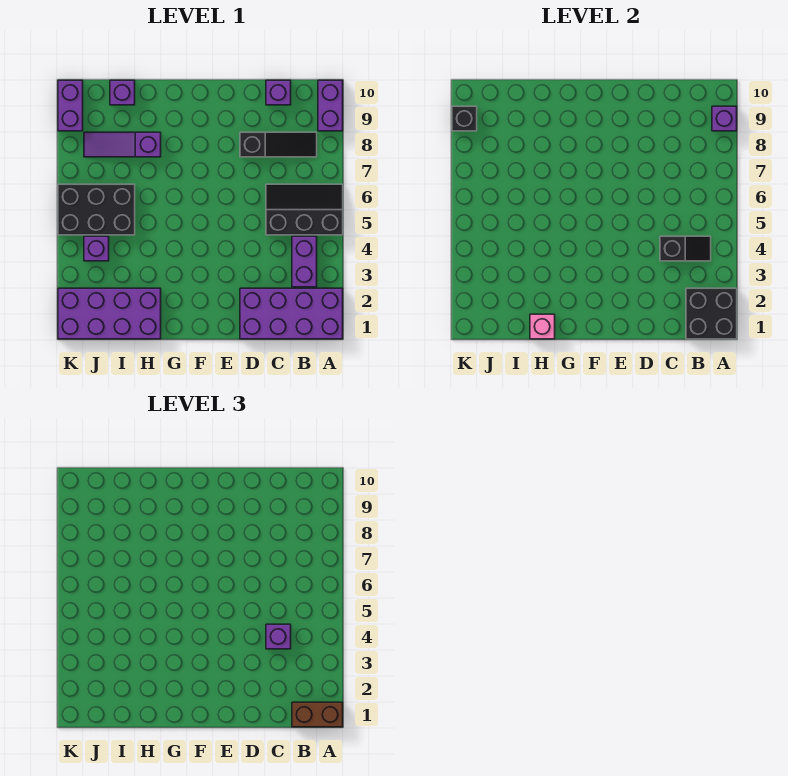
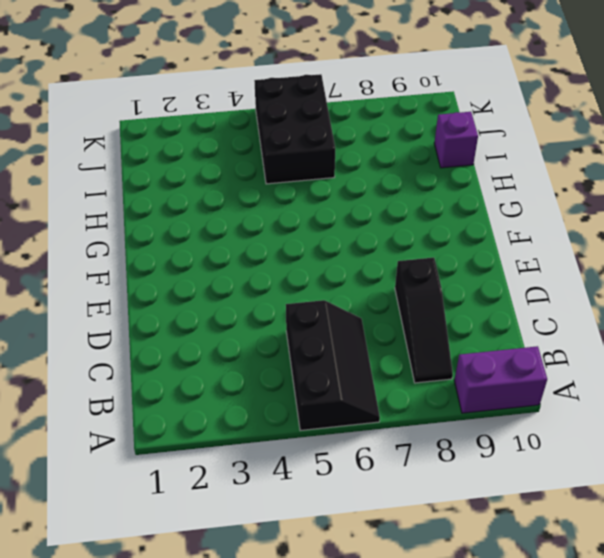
none -> purple brick A1:D2 level 1
none -> purple brick B3:B4 level 1
none -> purple brick C10 level 1

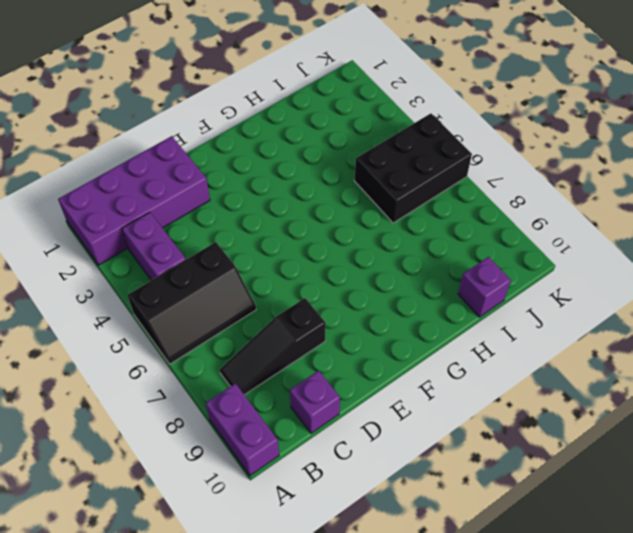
none -> purple brick H1:K2 level 1
none -> purple slope H8:J8 level 1 top H
none -> purple brick J4 level 1

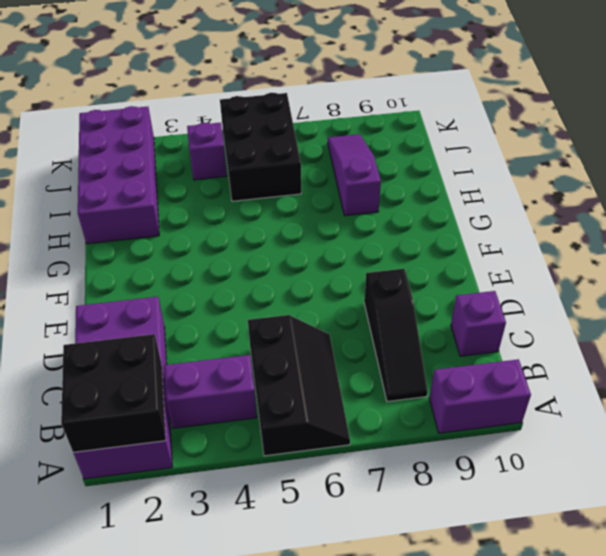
none -> purple brick I10 level 1
none -> purple brick K9:K10 level 1
none -> purple brick A9 level 2

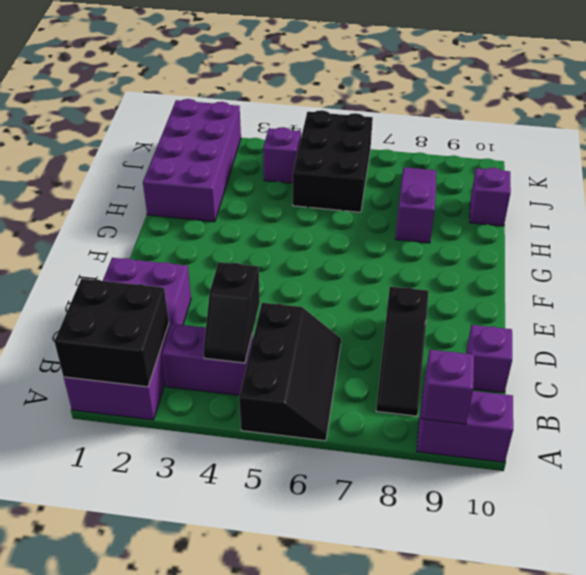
none -> purple brick K9:K10 level 1
none -> pink brick H1 level 2
none -> black brick K9 level 2

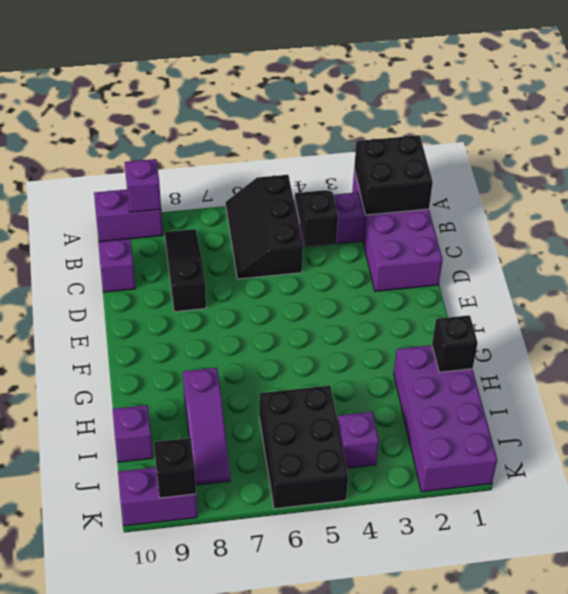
black brick H1 level 2 -> pink brick H1 level 2
none -> brown brick A1:B1 level 3
none -> purple brick C4 level 3

